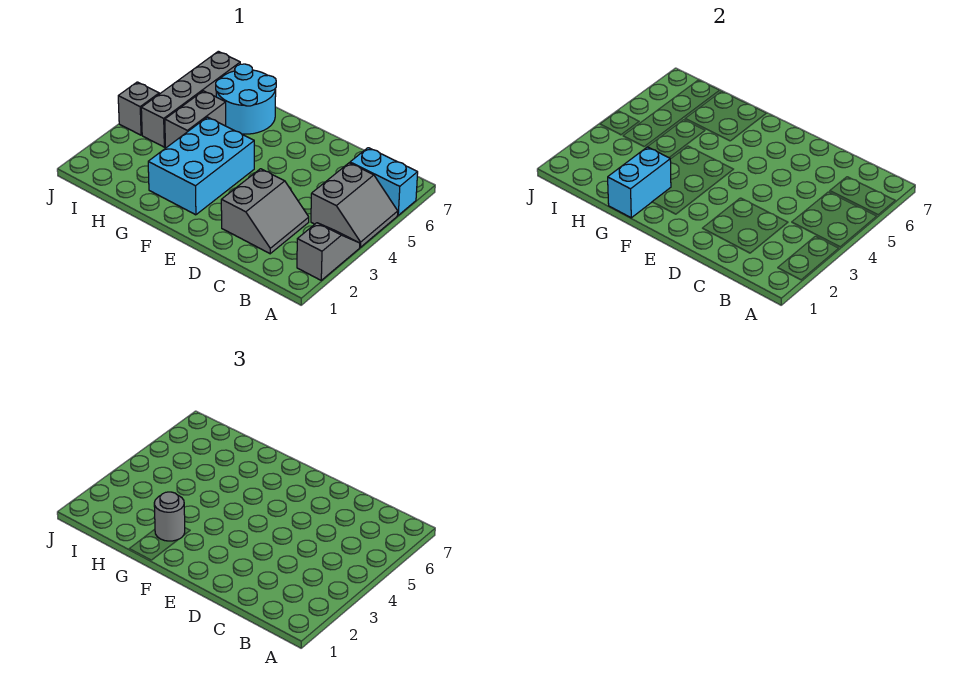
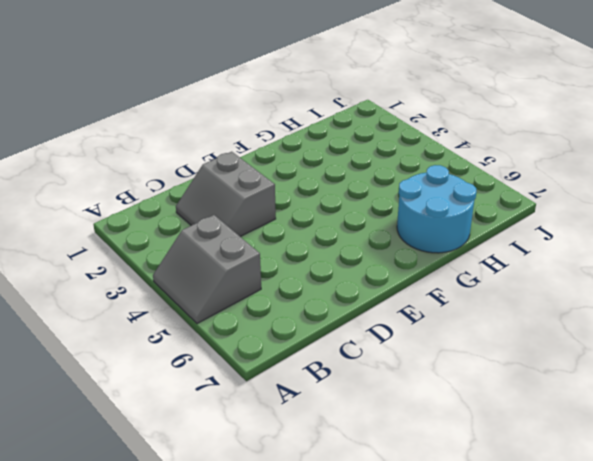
none -> grey slope A2:A3 level 1 top 2
none -> cyan brick A6:B6 level 1

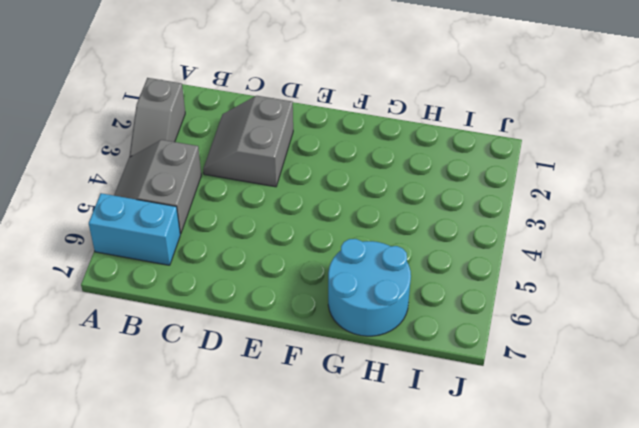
none -> cyan brick F2:G4 level 1
none -> grey brick H4:H5 level 1

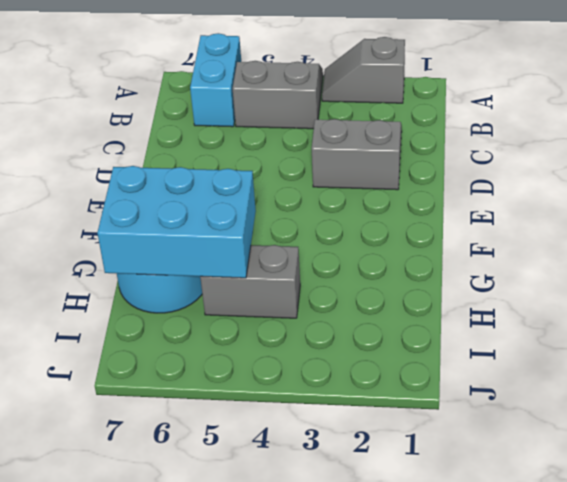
cyan brick G5:H7 level 2 -> cyan brick F2:G4 level 1
none -> grey brick I4:I7 level 1
none -> grey brick J4 level 1

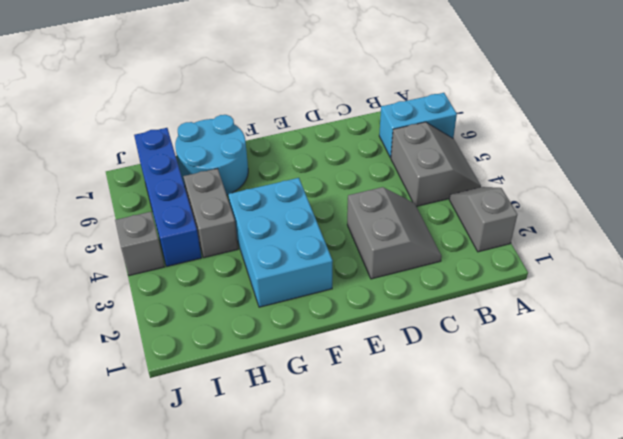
blue brick I4:I7 level 1 -> grey brick I4:I7 level 1
none -> cyan brick G1:G2 level 2
none -> grey round brick G2 level 3

